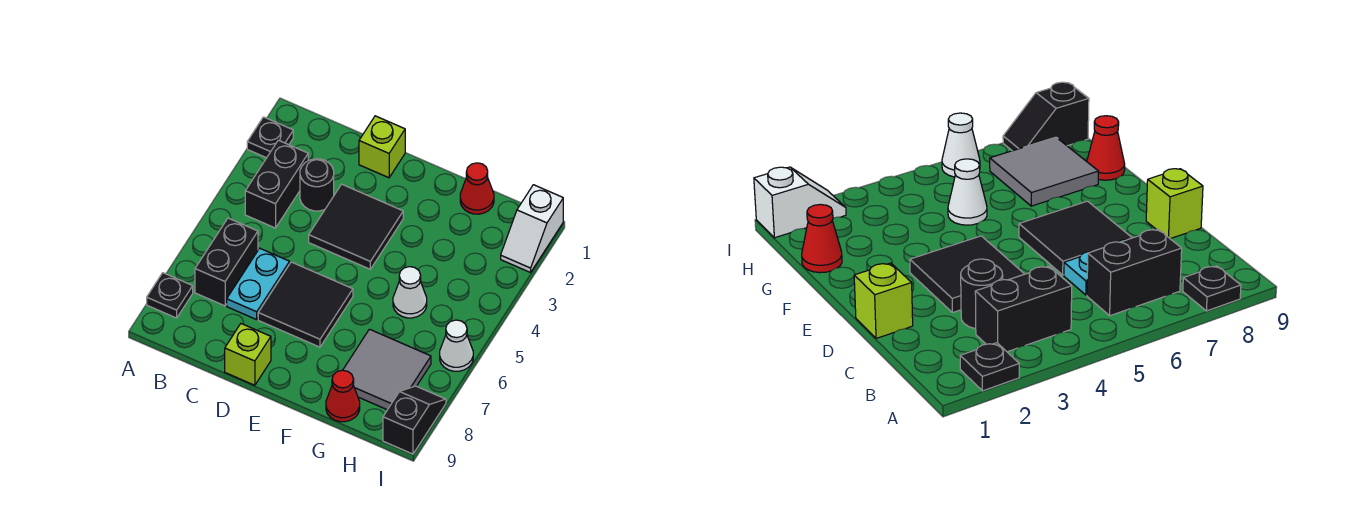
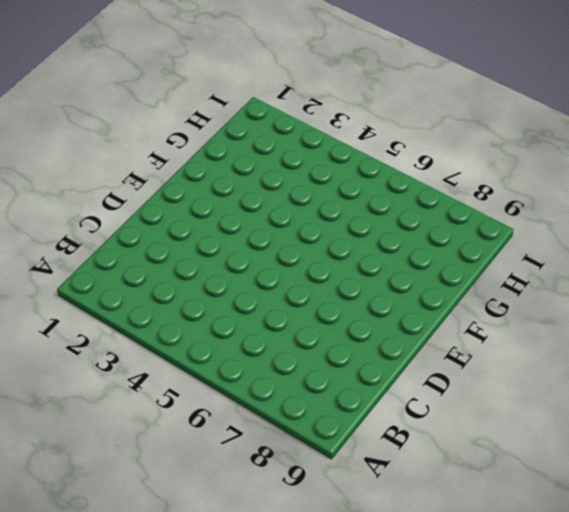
none -> black plate A2 level 1
none -> black plate A8 level 1
none -> black brick B3:B4 level 1

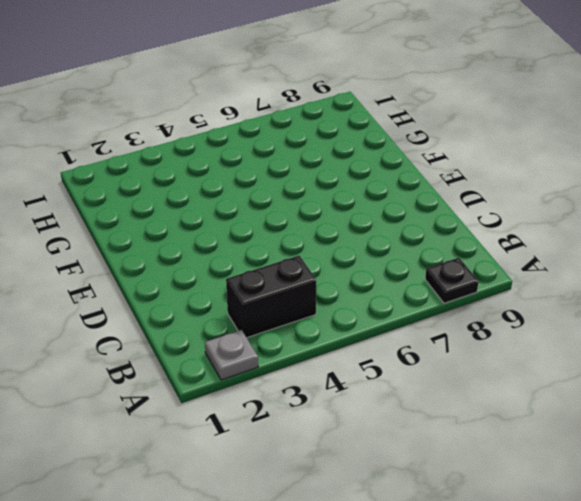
grey plate A2 level 1 -> black plate A2 level 1
none -> black brick B6:B7 level 1
none -> black round brick C3 level 1
none -> cyan plate C6:C7 level 1

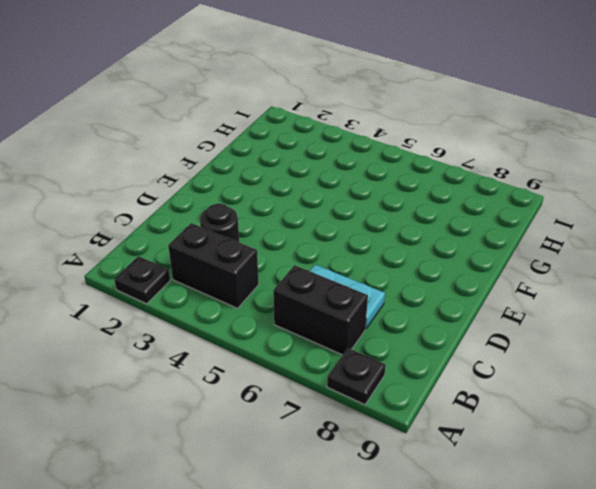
none -> lime brick D1 level 1
none -> black tile D3:E4 level 1
none -> black tile D6:E7 level 1

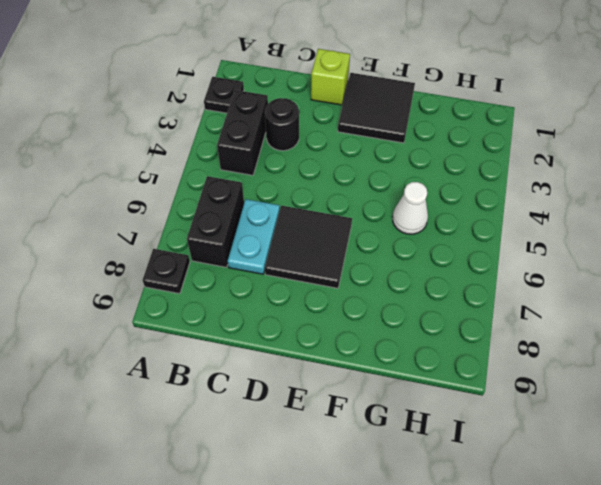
black tile E1:F2 level 1 -> black tile D3:E4 level 1
none -> lime brick D9 level 1
none -> red cone G1 level 1
none -> grey tile G7:H8 level 1

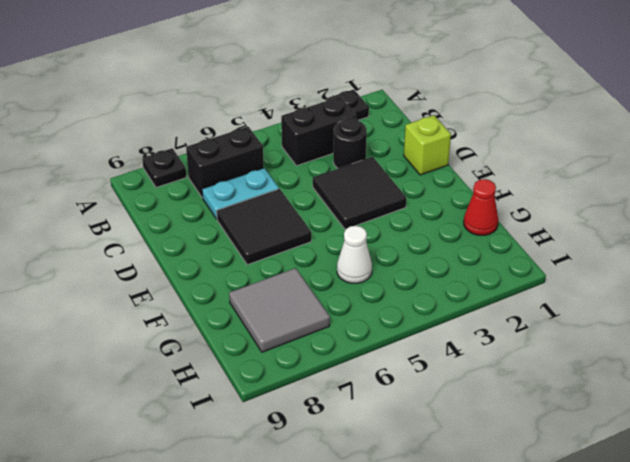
none -> lime brick D9 level 1
none -> red cone G9 level 1
none -> white slope I1:I2 level 1 top 1

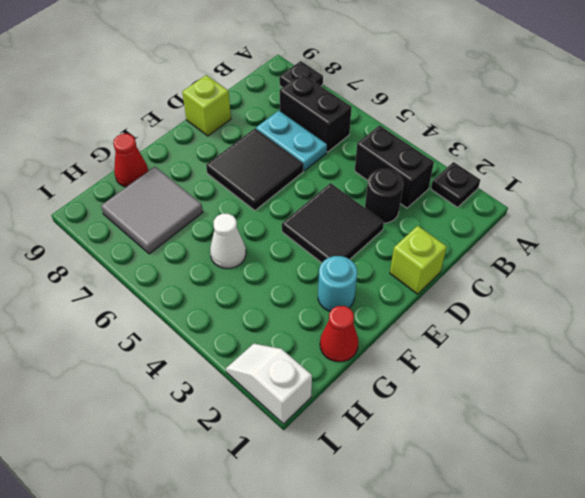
cyan round brick F2 level 1 -> none
none -> white cone I6 level 1
none -> black slope I8:I9 level 1 top 9

